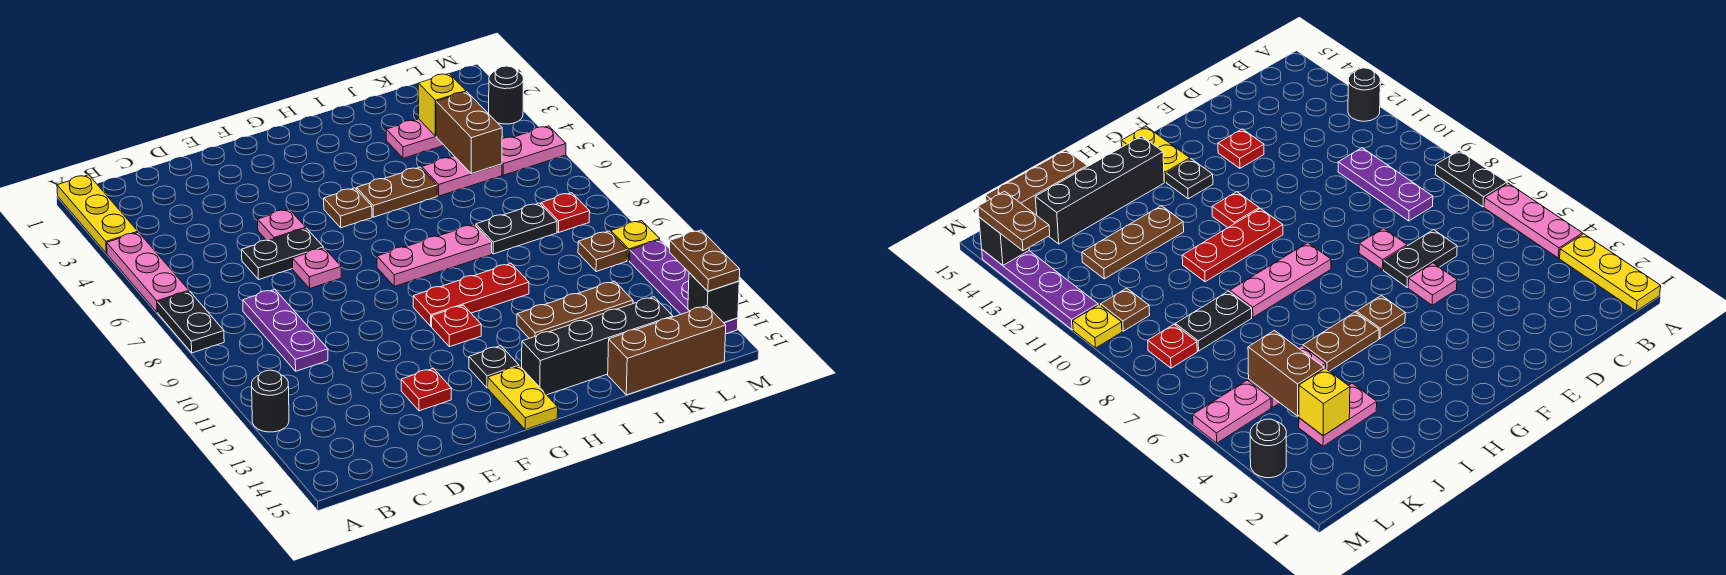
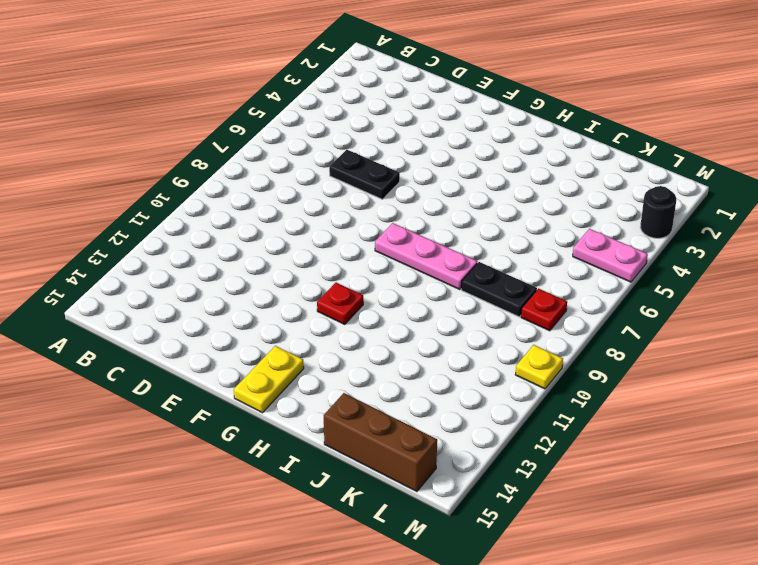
none -> yellow plate A1:A3 level 1
none -> pink plate A4:A6 level 1
none -> black plate A7:A8 level 1
none -> black round brick A12 level 1

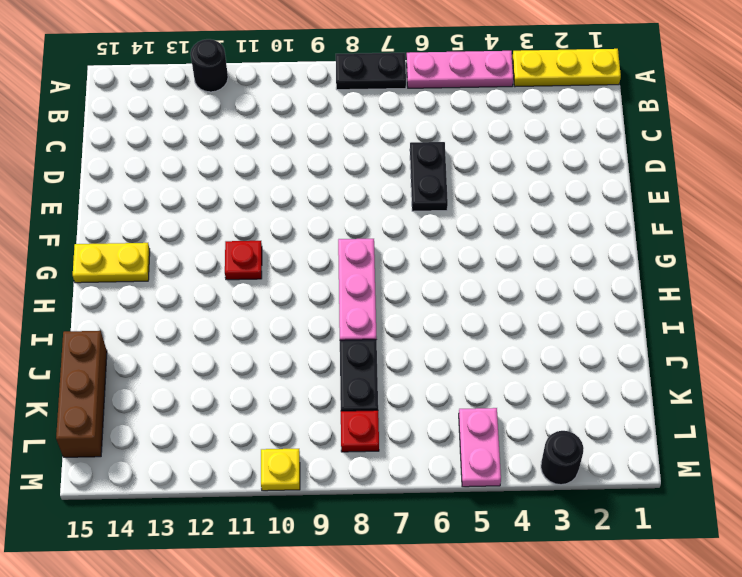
none -> purple plate C8:C10 level 1
none -> pink plate E5 level 1
none -> pink plate E7 level 1
none -> red plate E13 level 1

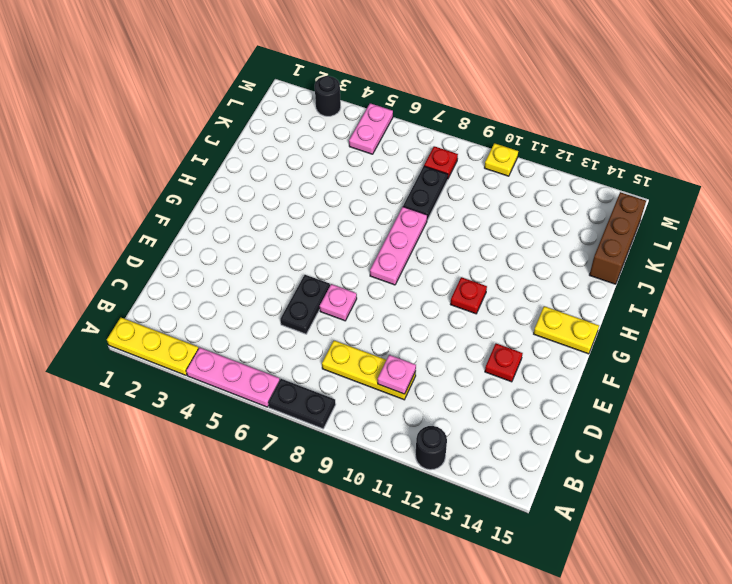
yellow plate C8:C10 level 1 -> purple plate C8:C10 level 1
pink plate C10 level 2 -> pink plate E5 level 1
none -> brown plate G5 level 1
none -> red plate G10:I10 level 1
none -> black plate G13 level 1
none -> brown plate H5:I5 level 1

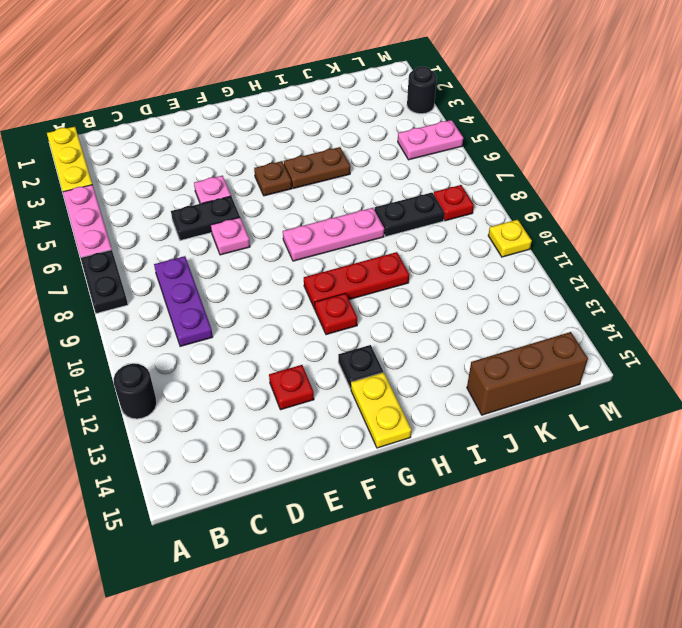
none -> black brick H14:K14 level 1
none -> brown plate I12:K12 level 1
none -> pink plate J3:K3 level 1
none -> pink plate J5:K5 level 1

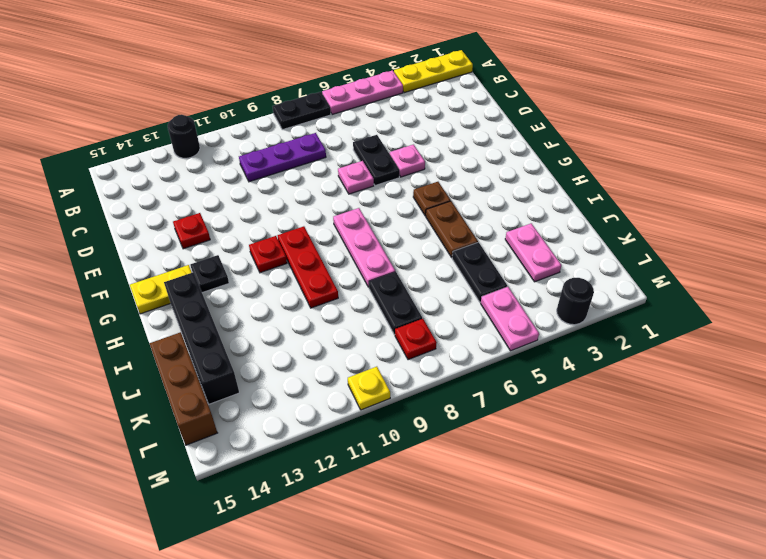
black plate J5:K5 level 1 -> pink plate J5:K5 level 1
none -> brown plate I12:K12 level 1
none -> brown plate L10 level 1
none -> purple plate M11:M14 level 1
none -> yellow brick K3 level 2

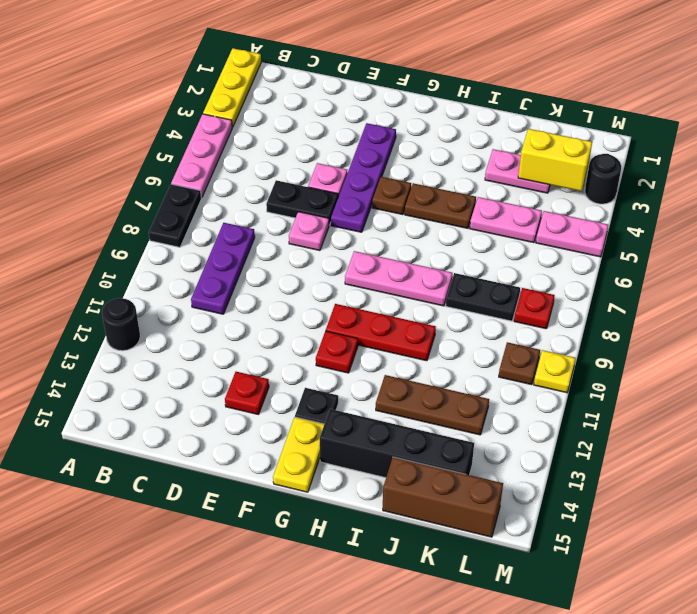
purple plate F3:F6 level 1 -> purple plate M11:M14 level 1
yellow brick K3:L3 level 2 -> yellow brick K3 level 2
none -> brown brick K4:K5 level 2
none -> black brick M14 level 2
none -> brown plate M13:M14 level 3

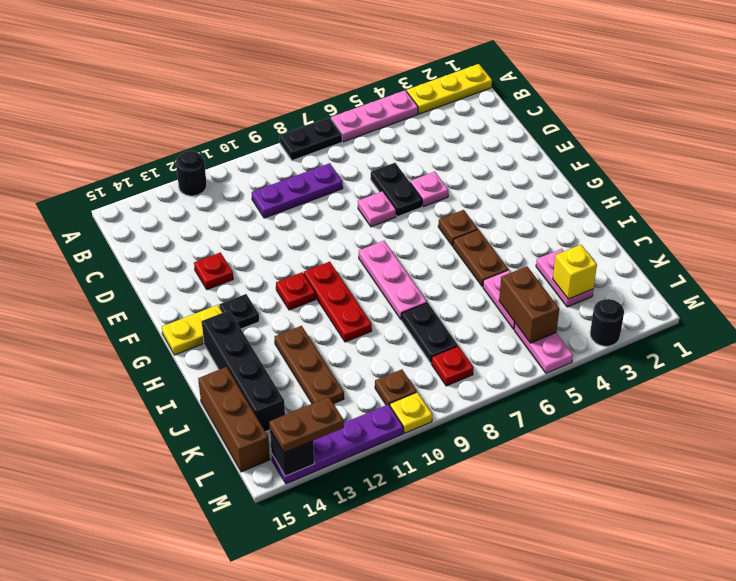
brown brick K5:L5 level 2 -> brown brick K4:K5 level 2

